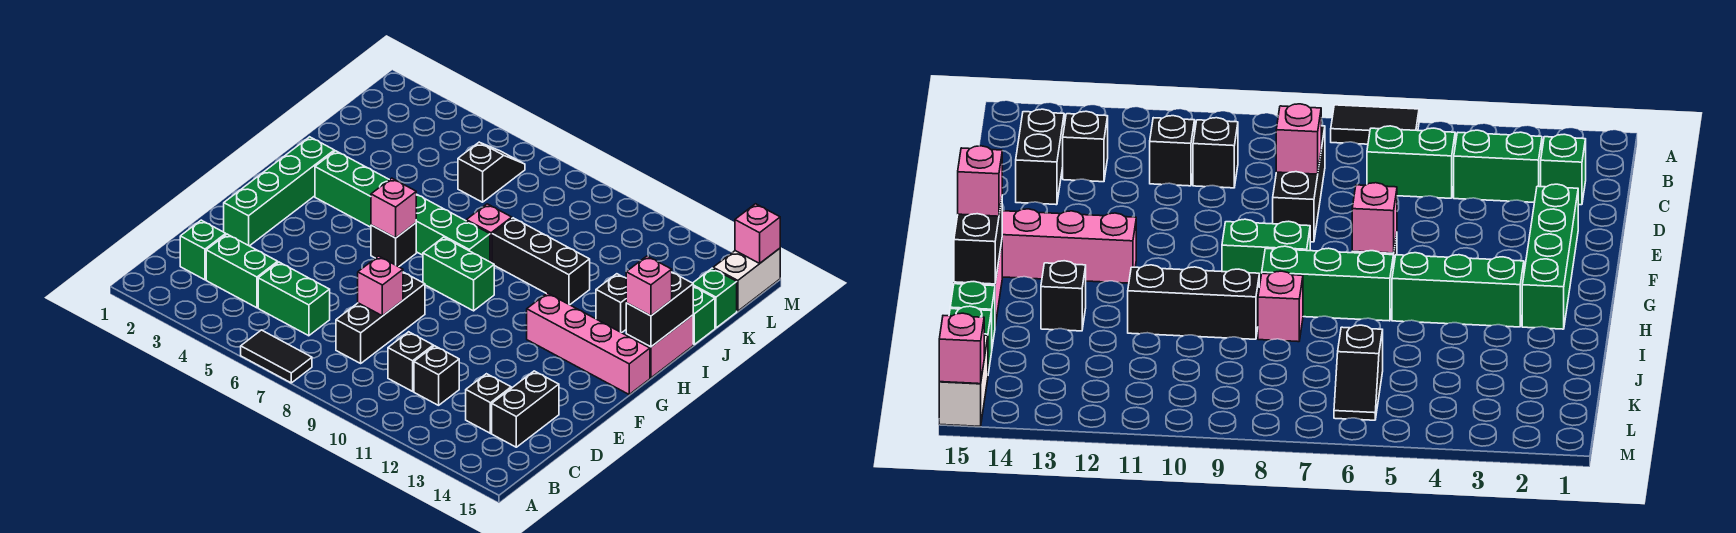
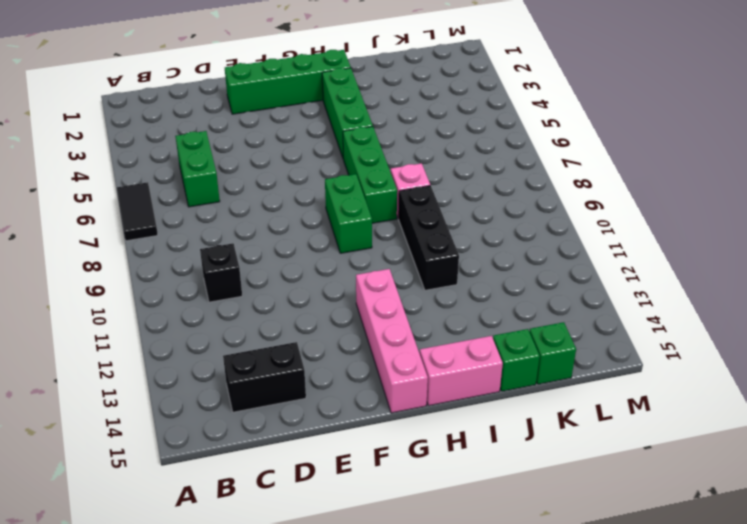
none -> green brick C2 level 1
none -> green brick C3:C4 level 1
none -> black brick C8:E8 level 1

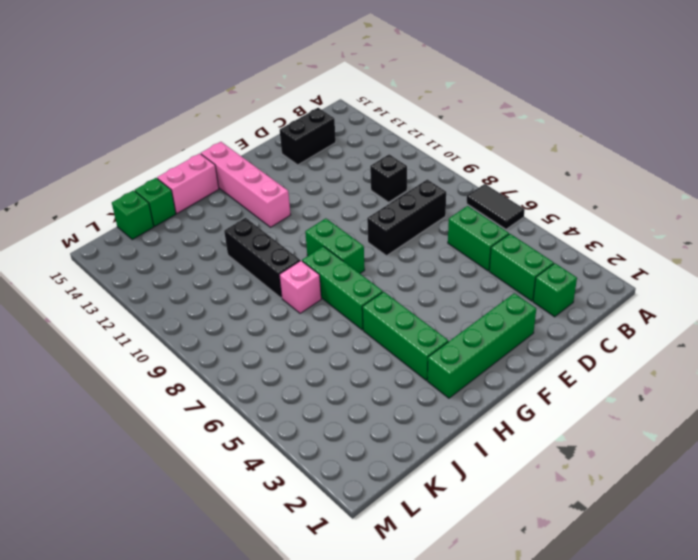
none -> black brick C11 level 1
none -> black brick C13 level 1
none -> black brick G6 level 1

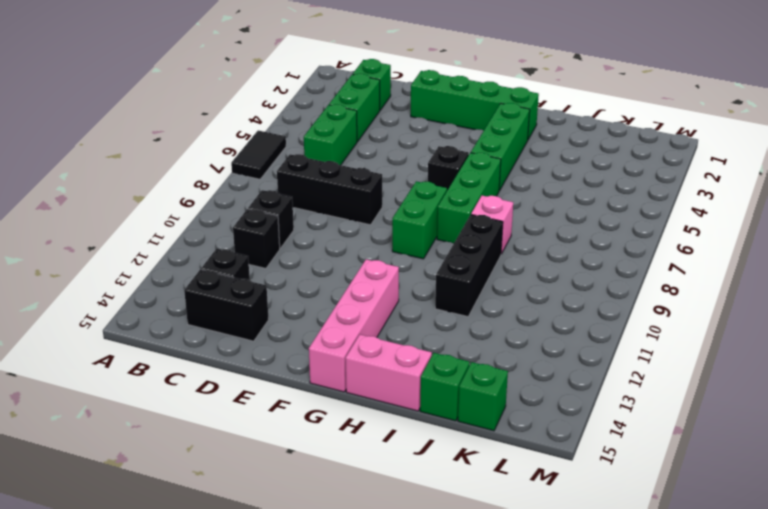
none -> black brick I13 level 1
none -> black slope K6:L6 level 1 top K
none -> white brick L15:M15 level 1

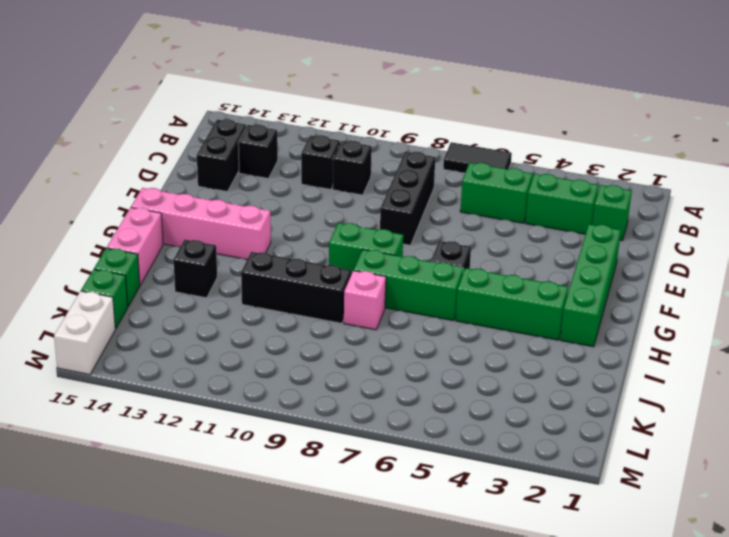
none -> black slope K6:L6 level 1 top K
none -> pink brick D8 level 2
none -> pink brick G6 level 2

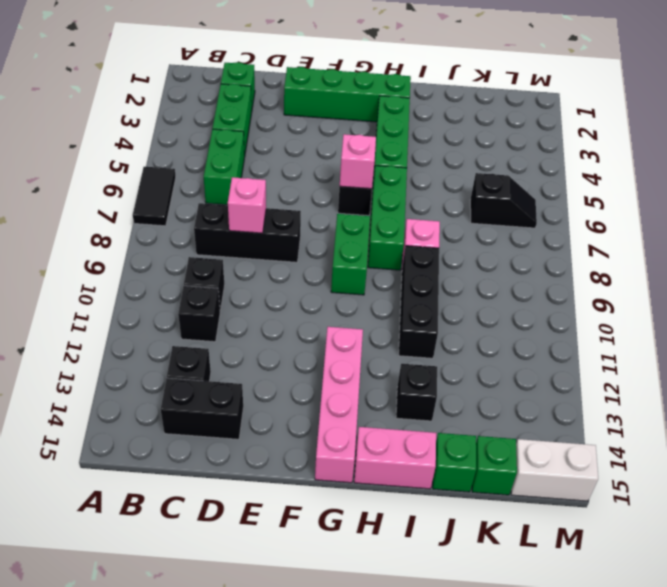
none -> black brick H15:I15 level 2
none -> pink brick M15 level 2
none -> pink brick H15 level 3

